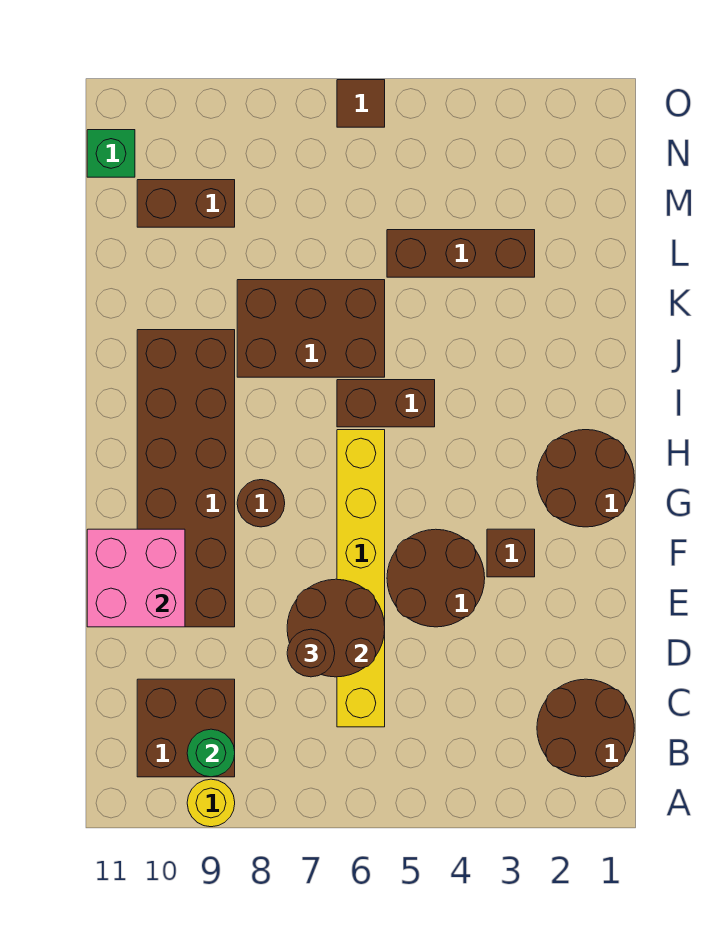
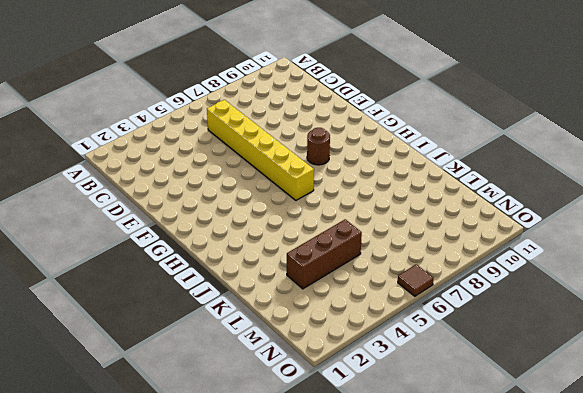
none -> yellow round brick A9 level 1
none -> brown round brick B1:C2 level 1
none -> brown brick B9:C10 level 1

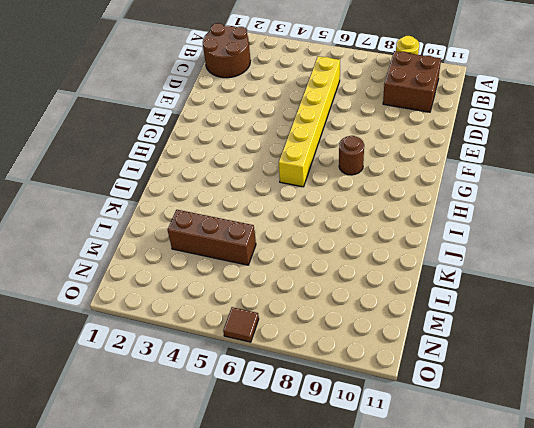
none -> brown round brick E4:F5 level 1
none -> brown brick E9:J10 level 1
none -> brown brick F3 level 1

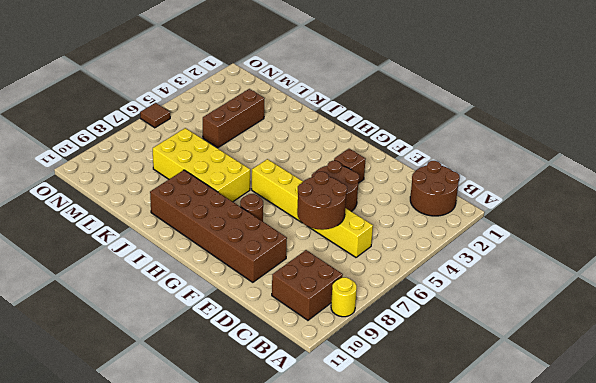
yellow brick I7:L8 level 1 -> brown brick J6:K8 level 1
none -> brown round brick G1:H2 level 1
none -> brown brick I5:I6 level 1
none -> brown brick M9:M10 level 1

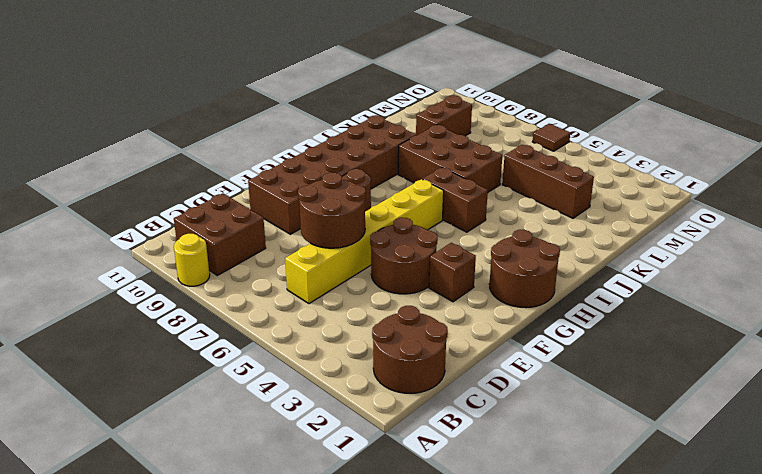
brown brick L9:M9 level 1 -> brown brick M9:M10 level 1
none -> green brick N11 level 1
none -> green round brick B9 level 2
none -> pink brick E10:F11 level 2

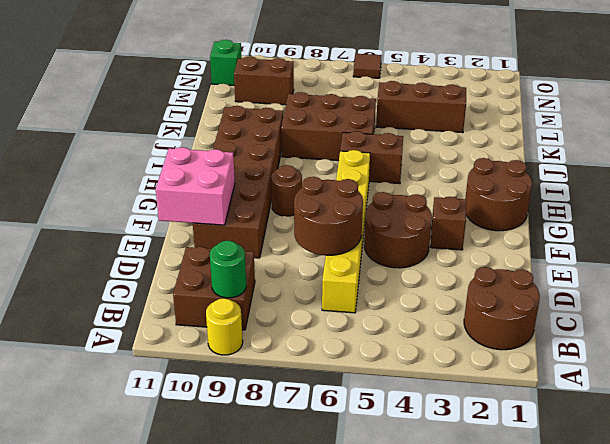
none -> brown round brick D7 level 3

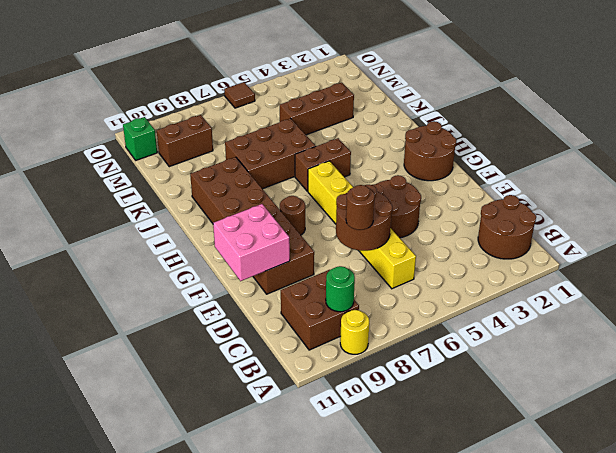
none -> brown brick F3 level 1

